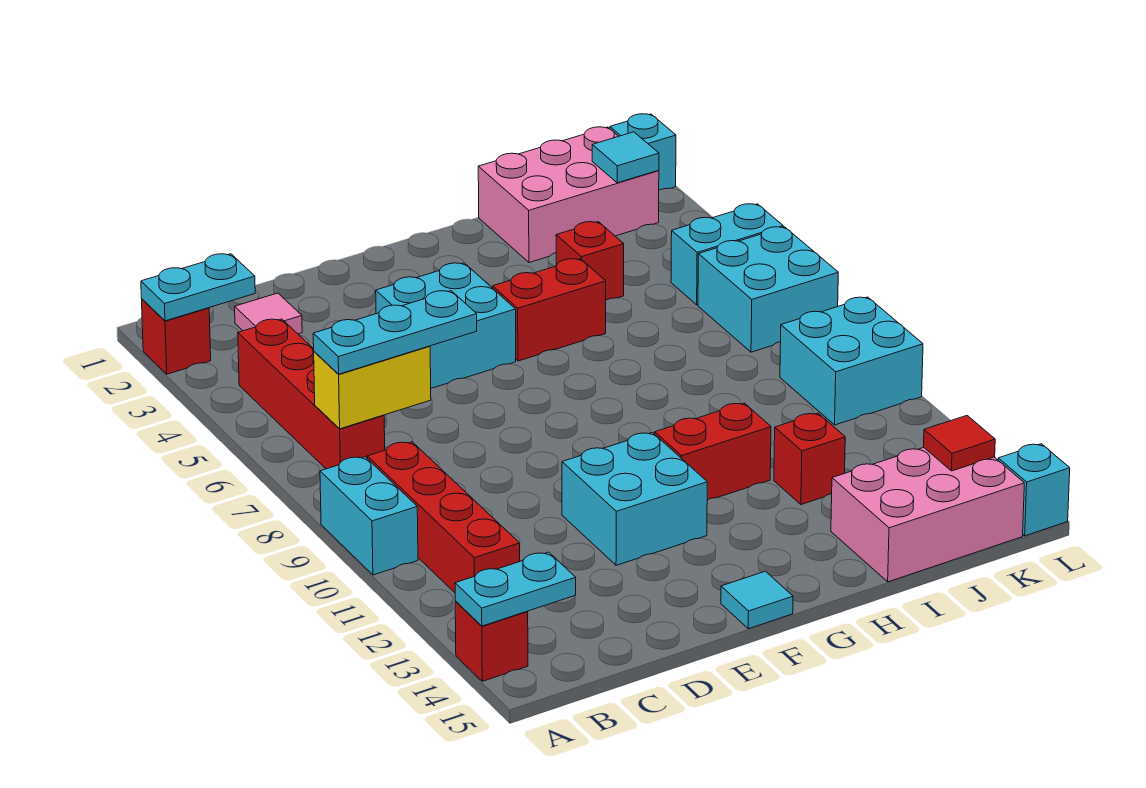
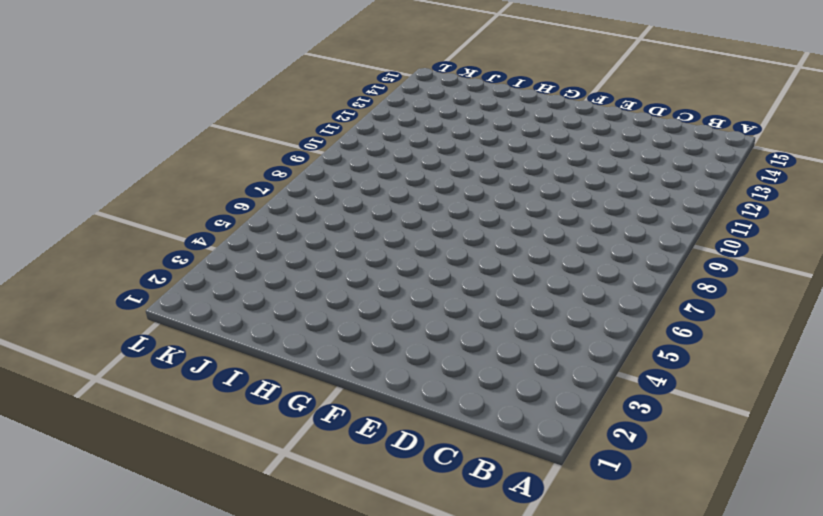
none -> red brick A2 level 1
none -> cyan brick A9:A10 level 1
none -> red brick A14 level 1

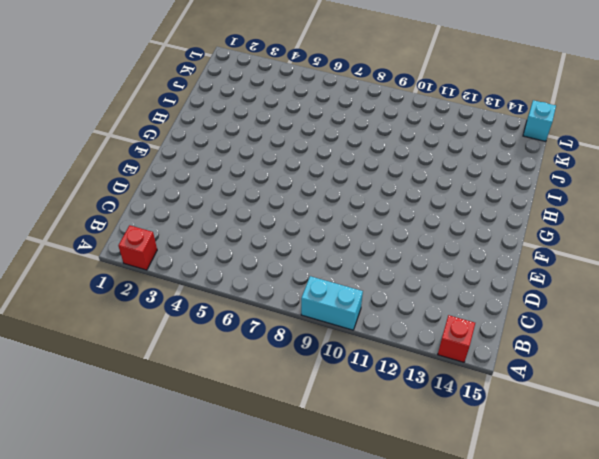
none -> red brick B4:B7 level 1
none -> red brick B9:B12 level 1
none -> pink tile C2 level 1

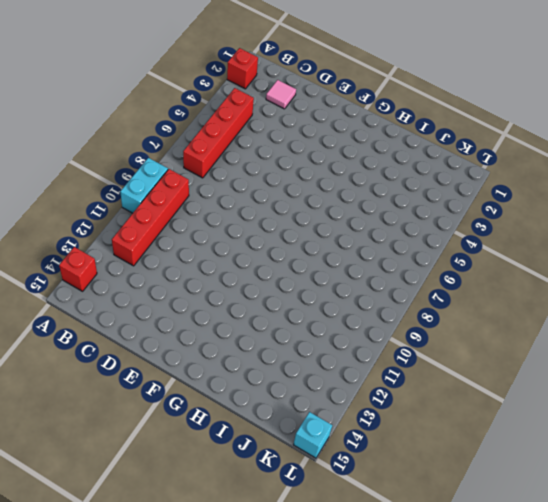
none -> cyan brick E4:F5 level 1
none -> cyan brick E11:F12 level 1
none -> cyan tile F15 level 1

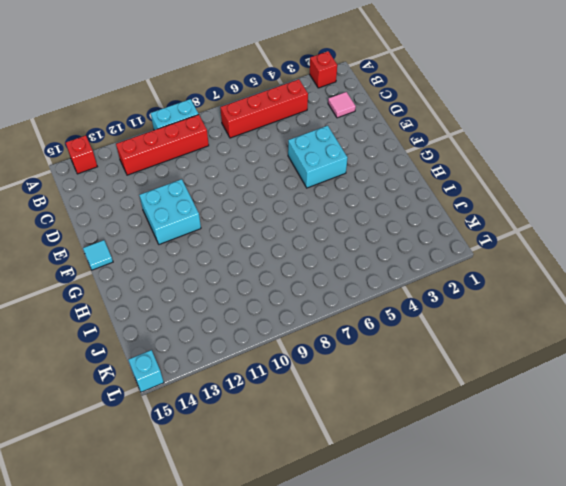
none -> red brick G5:H5 level 1
none -> red brick G11:H11 level 1
none -> pink brick I1:K2 level 1

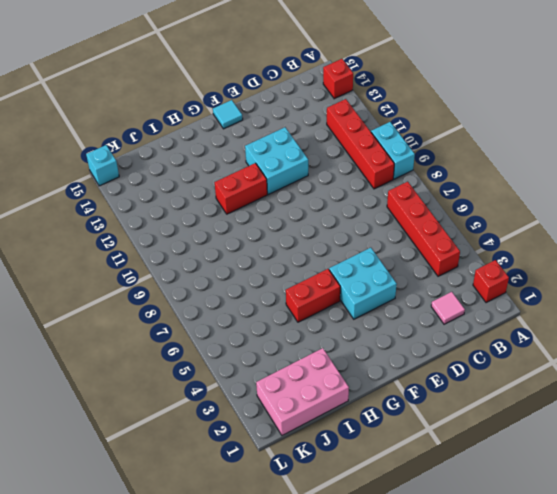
none -> red brick I4 level 1
none -> red brick I12 level 1
none -> pink brick I14:K15 level 1

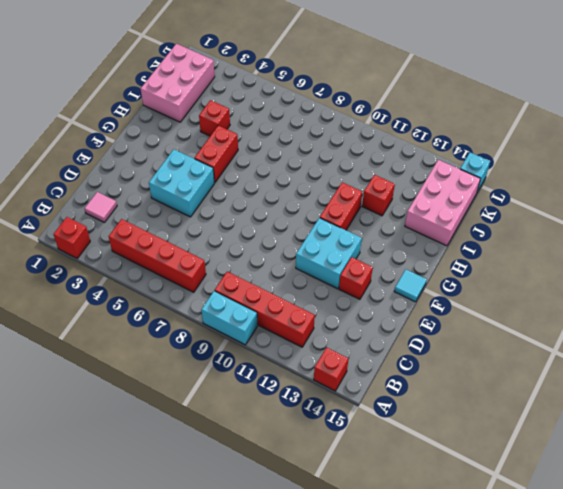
red brick E13 level 1 -> none
none -> cyan brick K5:L5 level 1
none -> cyan brick K6:L7 level 1
none -> cyan brick K9:L10 level 1

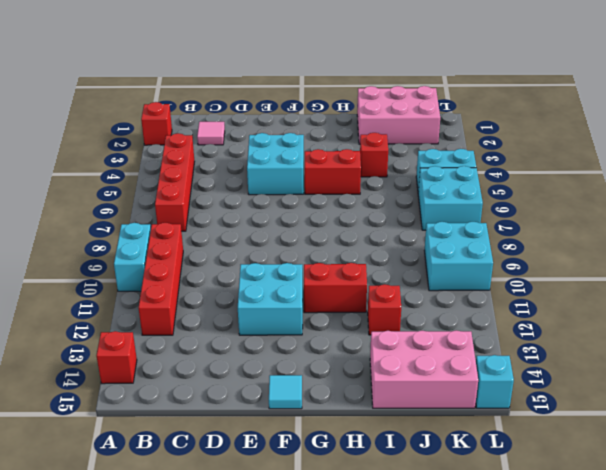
none -> cyan brick L1 level 1
none -> cyan plate A2:B2 level 2
none -> cyan plate A14:B14 level 2

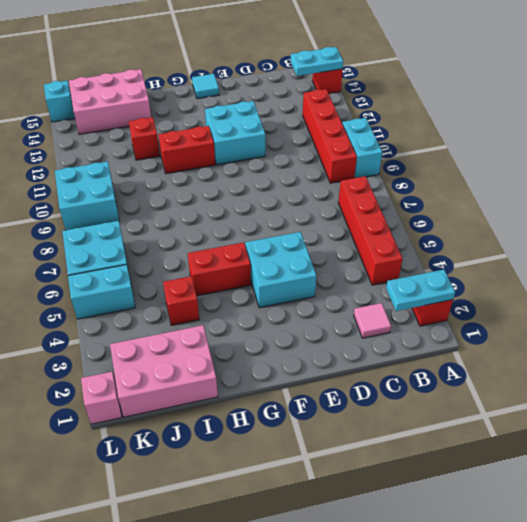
pink brick L1 level 1 -> cyan brick L1 level 1
none -> yellow brick B7:C7 level 2
none -> cyan tile K2 level 2
none -> red tile K14 level 2

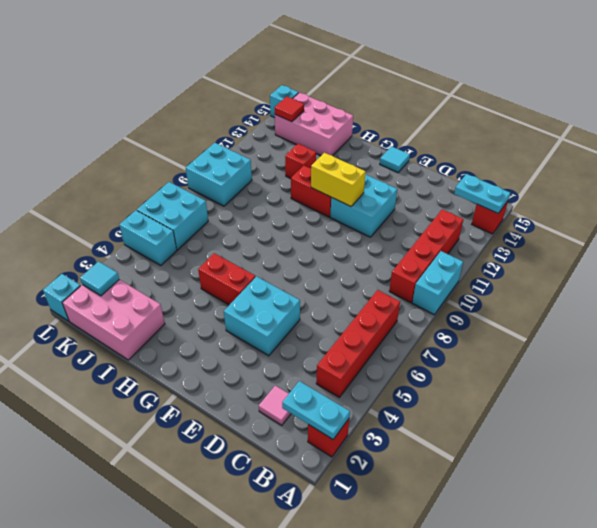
yellow brick F11:G11 level 2 -> yellow brick B7:C7 level 2
none -> red brick I4 level 1
none -> cyan plate B7:D7 level 3

